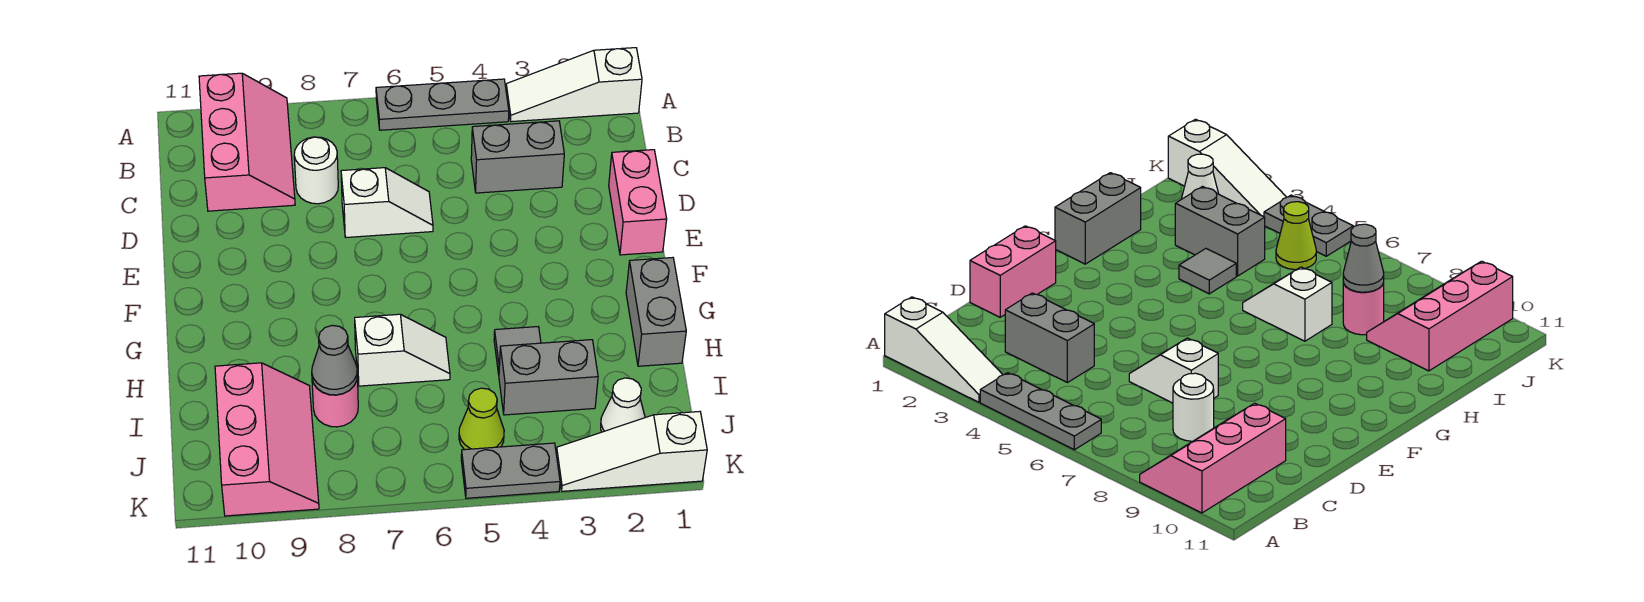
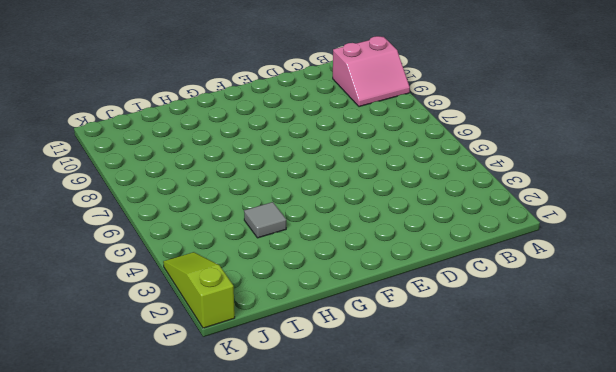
pink slope A9:B10 level 1 top 10 -> pink slope A9:C10 level 1 top 10
lime slope K1:K3 level 1 top 1 -> white slope K1:K3 level 1 top 1
none -> white slope A1:A3 level 1 top 1
none -> grey plate A4:A6 level 1
none -> grey brick C3:C4 level 1

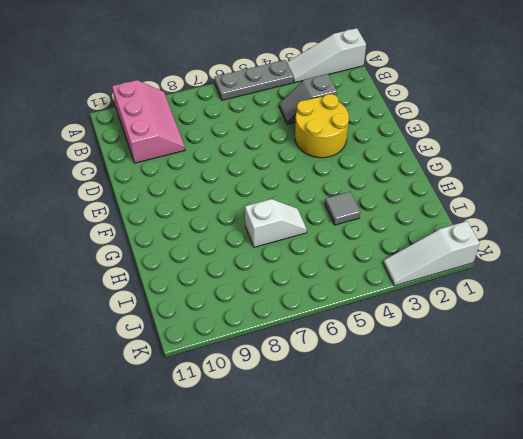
grey slope C3:C4 level 1 top 3 -> grey brick C3:C4 level 1
yellow round brick D3:E4 level 1 -> none
none -> white round brick C8 level 1
none -> pink brick D1:E1 level 1
none -> white slope D6:D7 level 1 top 7

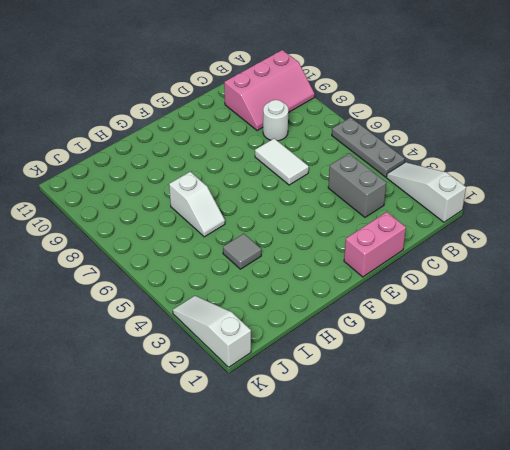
white tile D6:D7 level 1 -> white slope D6:D7 level 1 top 7
none -> grey brick G1:H1 level 1
none -> grey brick I3:I4 level 1
none -> pink round brick I8 level 1

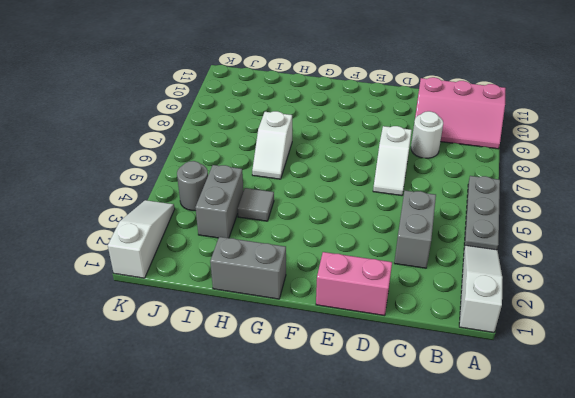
grey round brick J4 level 1 -> none
none -> pink round brick I8 level 1
none -> pink slope I9:K10 level 1 top 10
none -> white cone J2 level 1

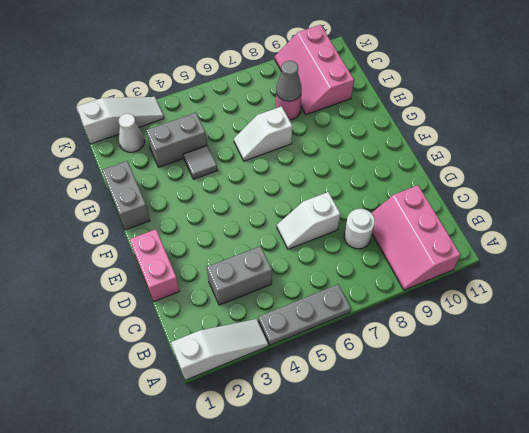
none -> lime cone J5 level 1
none -> grey plate K4:K5 level 1

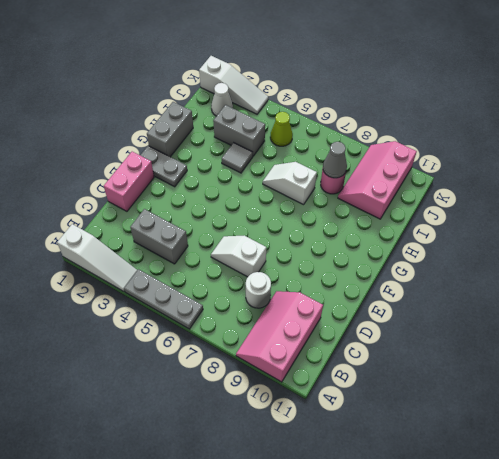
grey plate F1:F2 level 1 -> grey plate K4:K5 level 1

